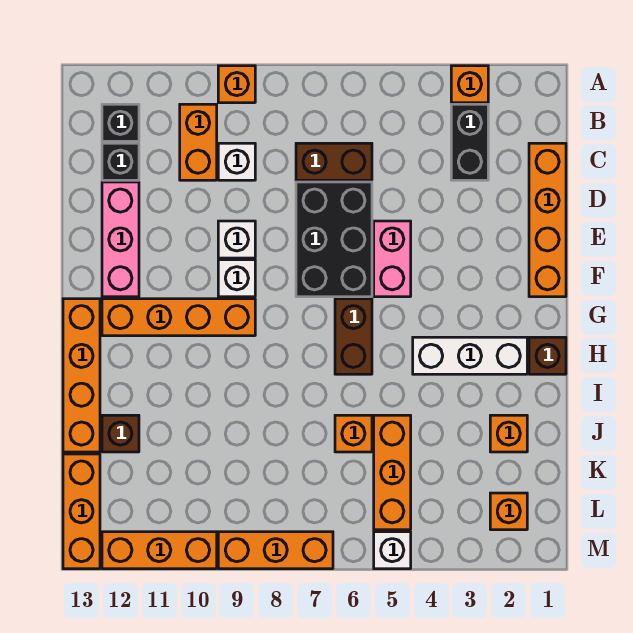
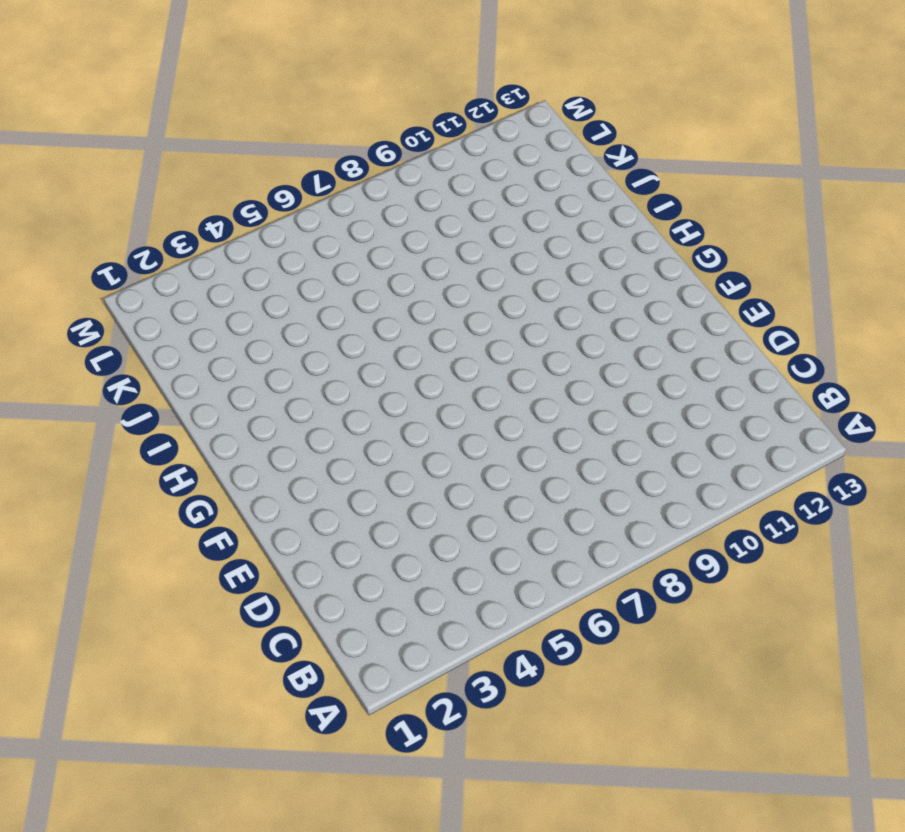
none -> orange brick A3 level 1
none -> orange brick A9 level 1
none -> black brick B3:C3 level 1

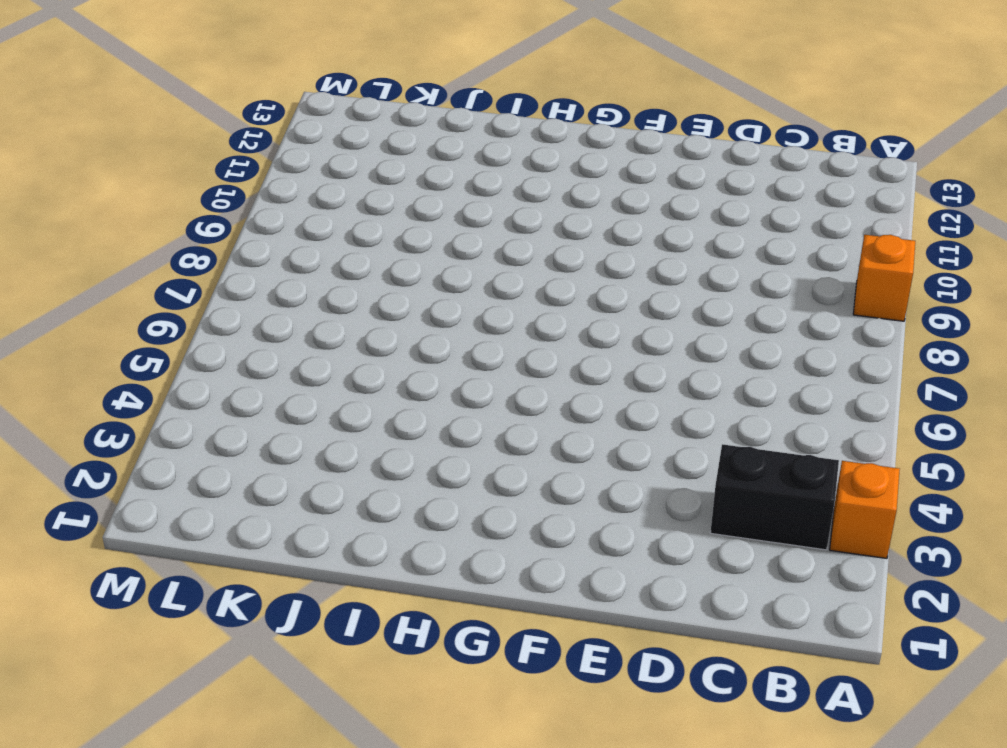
none -> orange brick B10:C10 level 1
none -> black brick B12 level 1
none -> orange brick C1:F1 level 1

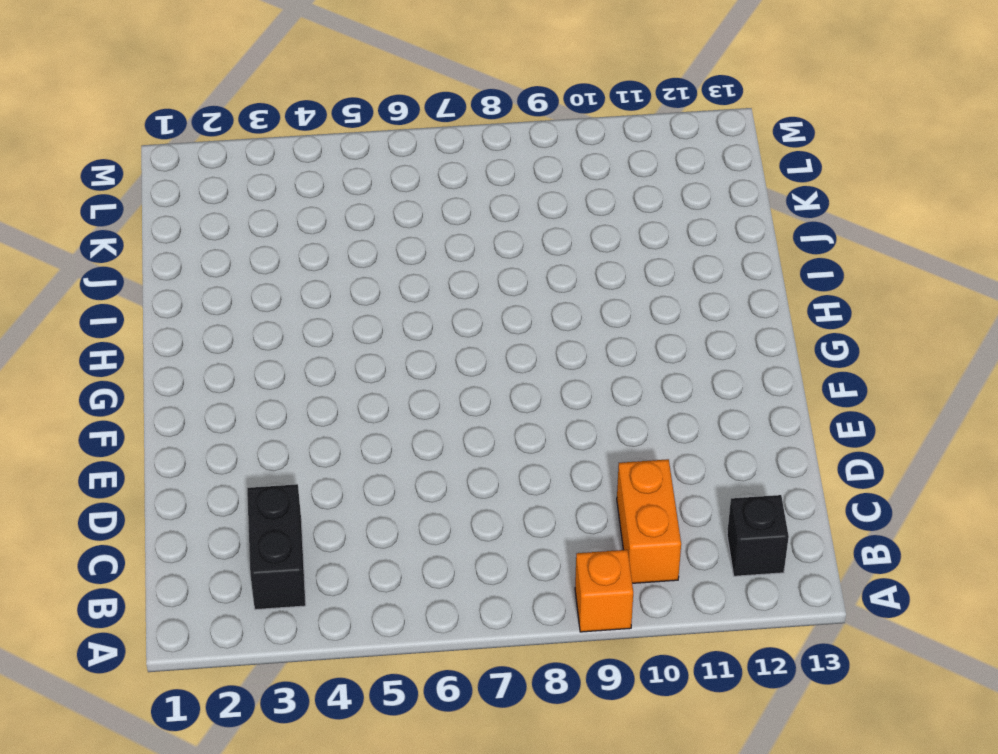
none -> orange brick A3 level 1
none -> orange brick C1:F1 level 1
none -> brown brick C6:C7 level 1

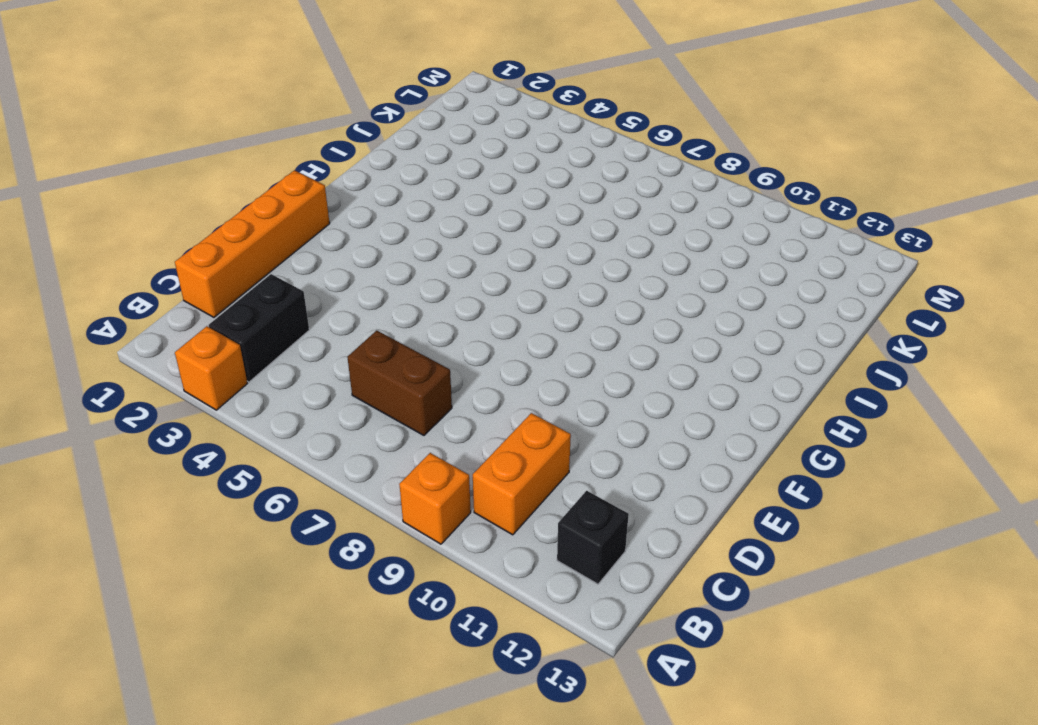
none -> white brick C9 level 1
none -> black brick C12 level 1
none -> black brick D6:F7 level 1

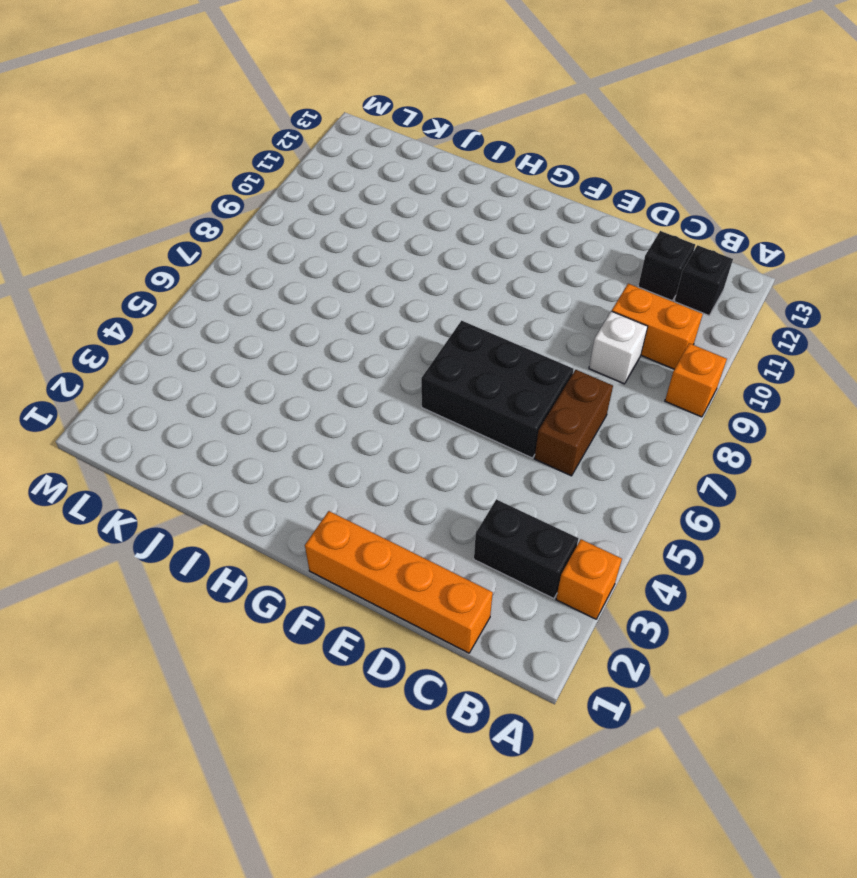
none -> pink brick D12:F12 level 1
none -> pink brick E5:F5 level 1
none -> white brick E9 level 1

